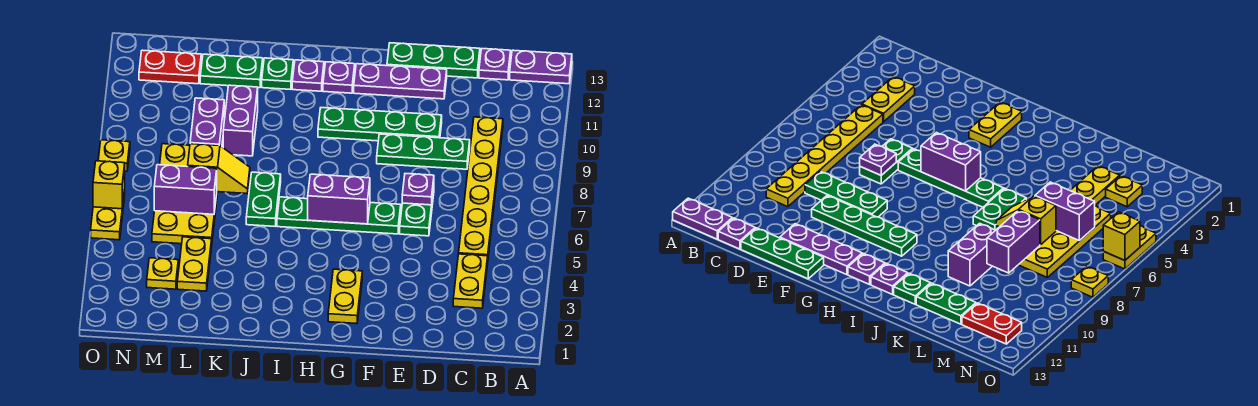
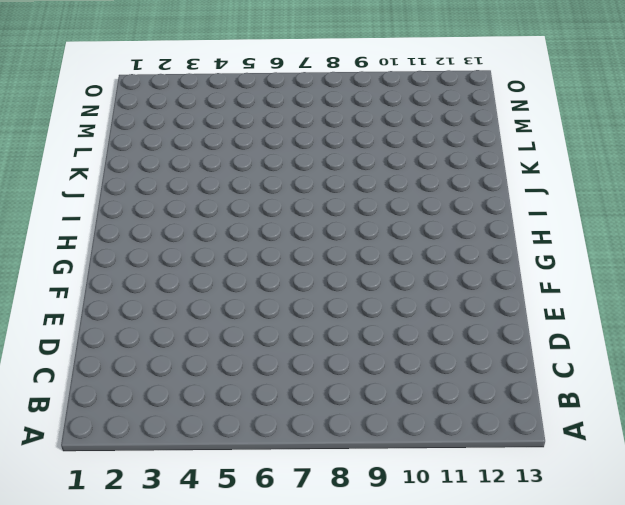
none -> purple plate A13:B13 level 1
none -> yellow plate C3:C4 level 1
none -> yellow plate C5:C10 level 1

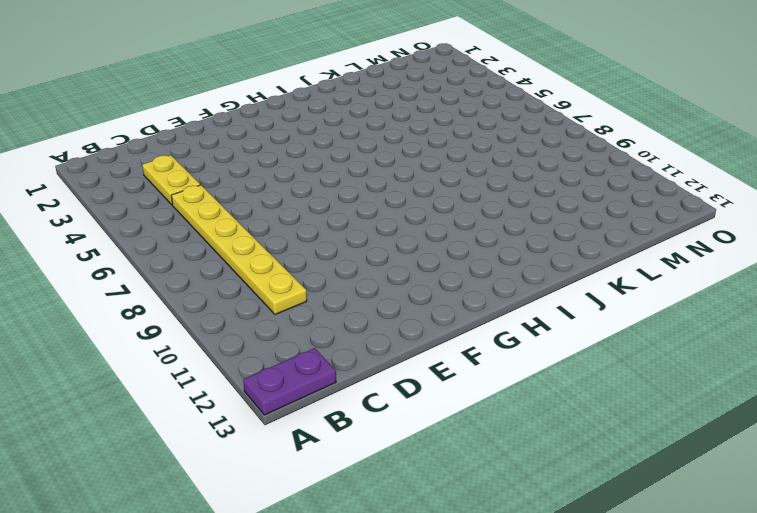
none -> purple plate C13 level 1
none -> green plate D9:F9 level 1
none -> green plate D13:F13 level 1

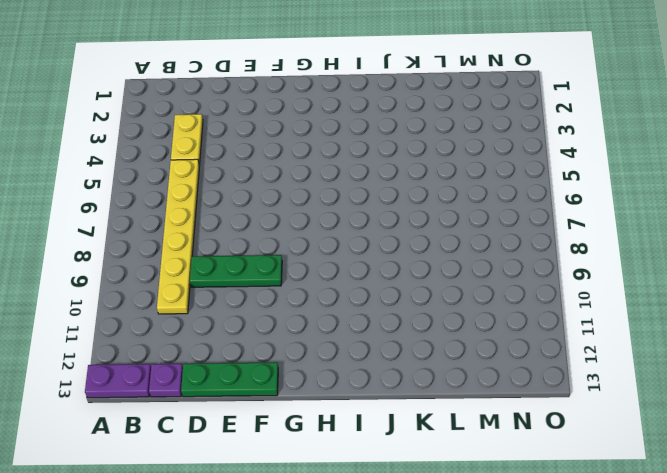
none -> green plate E6:E7 level 1
none -> green plate E10:H10 level 1
none -> purple plate E12:G12 level 1

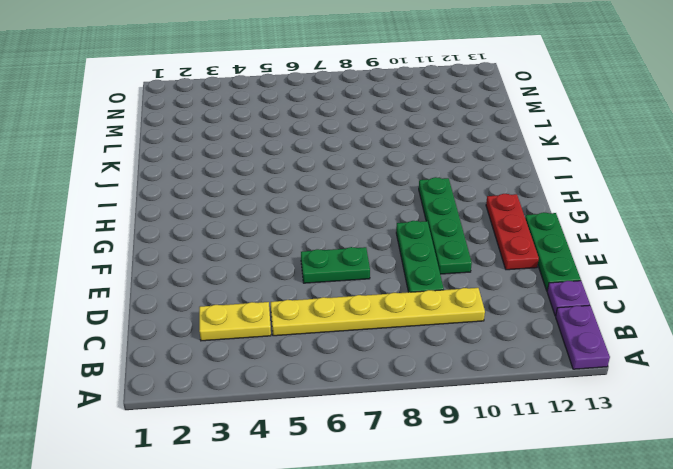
red plate E12:G12 level 1 -> purple plate E12:G12 level 1
none -> green plate F6:I6 level 1
none -> yellow plate G2:G3 level 1
none -> purple plate H12 level 1

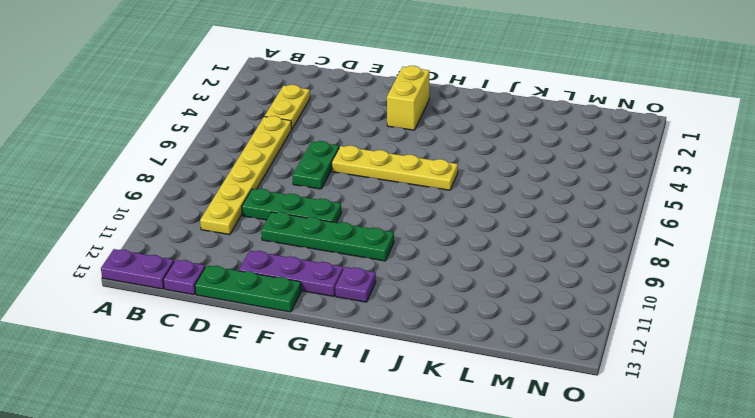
yellow plate F6:I6 level 1 -> green plate F6:I6 level 1
yellow brick G2:G3 level 1 -> yellow plate G2:G3 level 1
none -> purple plate I12 level 1
none -> green plate J6:J7 level 1
none -> green plate J12 level 1

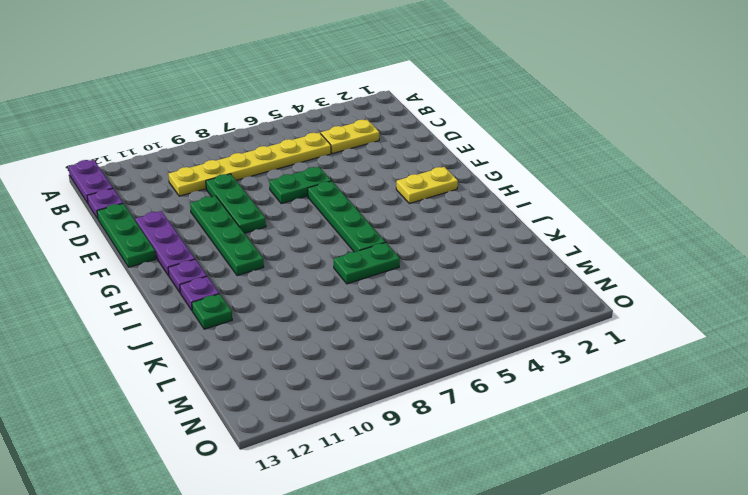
none -> purple brick K9:K10 level 1
none -> green plate K12:L12 level 1
none -> yellow plate L3:L4 level 1

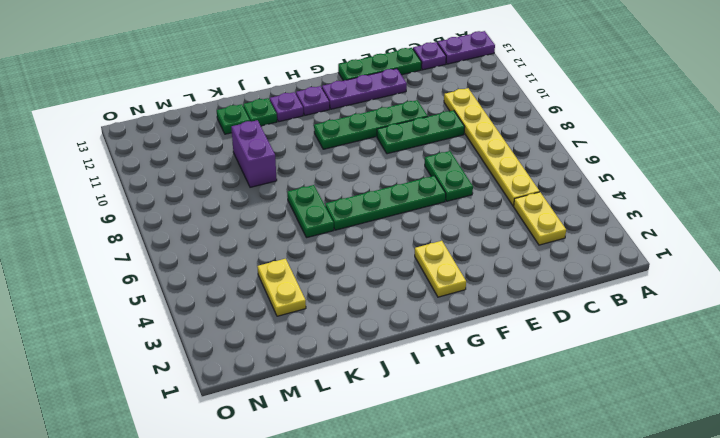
green plate K12 level 1 -> green plate K12:L12 level 1
none -> yellow plate L5:M8 level 1
none -> yellow plate M3 level 1
none -> red plate M12:N12 level 1

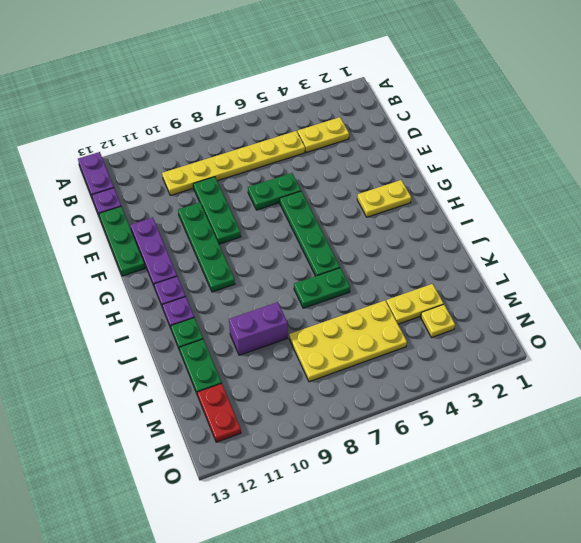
none -> yellow plate O5:O6 level 1
none -> yellow plate O8 level 1
none -> purple plate E7 level 2

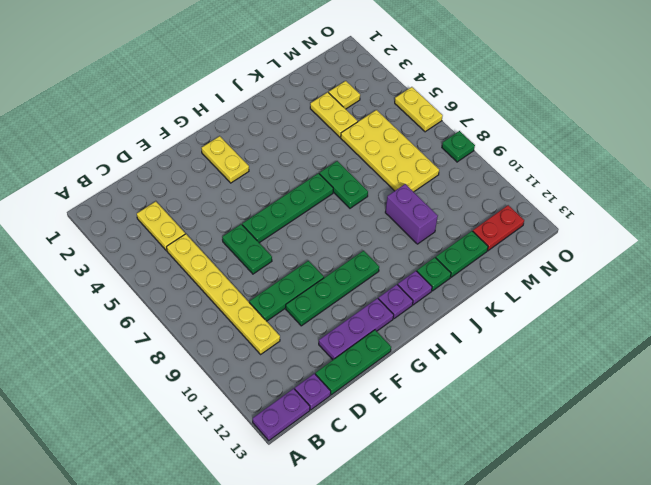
green plate O8 level 1 -> yellow plate O8 level 1
none -> purple plate E7 level 2
none -> purple brick G6:H6 level 2
none -> yellow slope K7:L7 level 2 top L

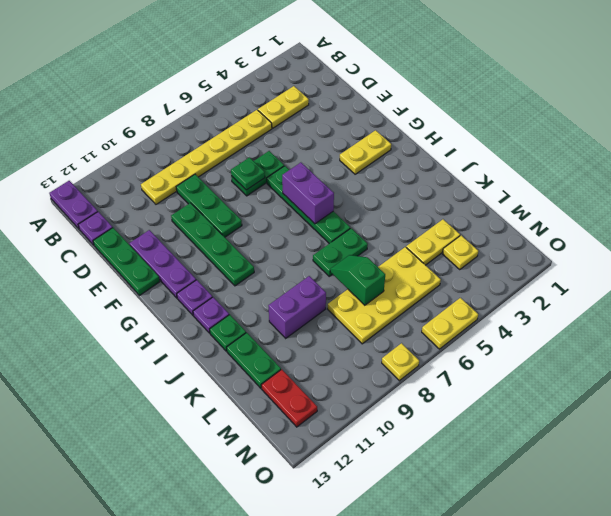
green plate E7 level 2 -> purple plate E7 level 2
green slope K7:L7 level 2 top L -> yellow slope K7:L7 level 2 top L
none -> purple brick L6:M6 level 2
none -> purple brick L8:L9 level 2
none -> yellow brick O6 level 2

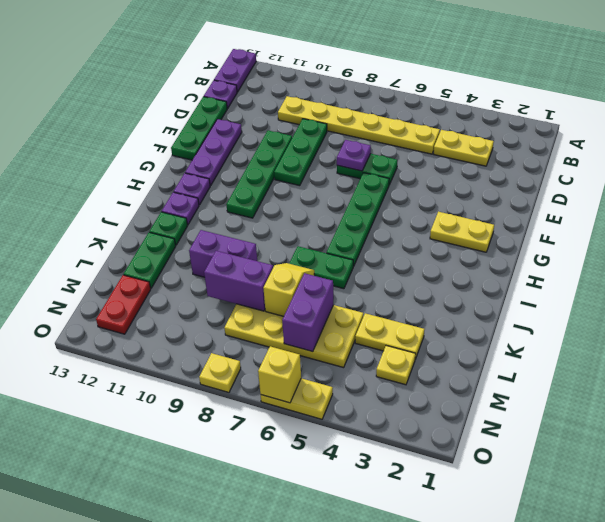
none -> purple brick G6:H6 level 2

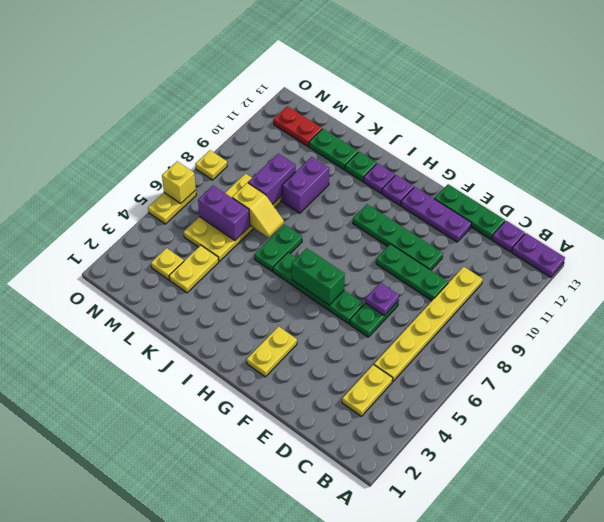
green brick G6:H6 level 2 -> purple brick G6:H6 level 2

